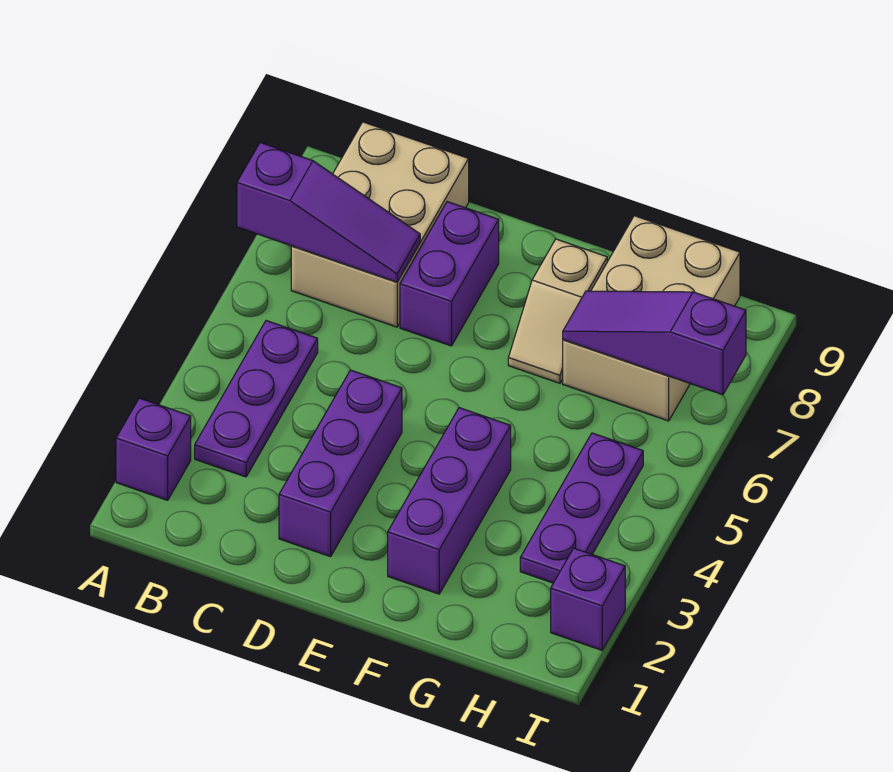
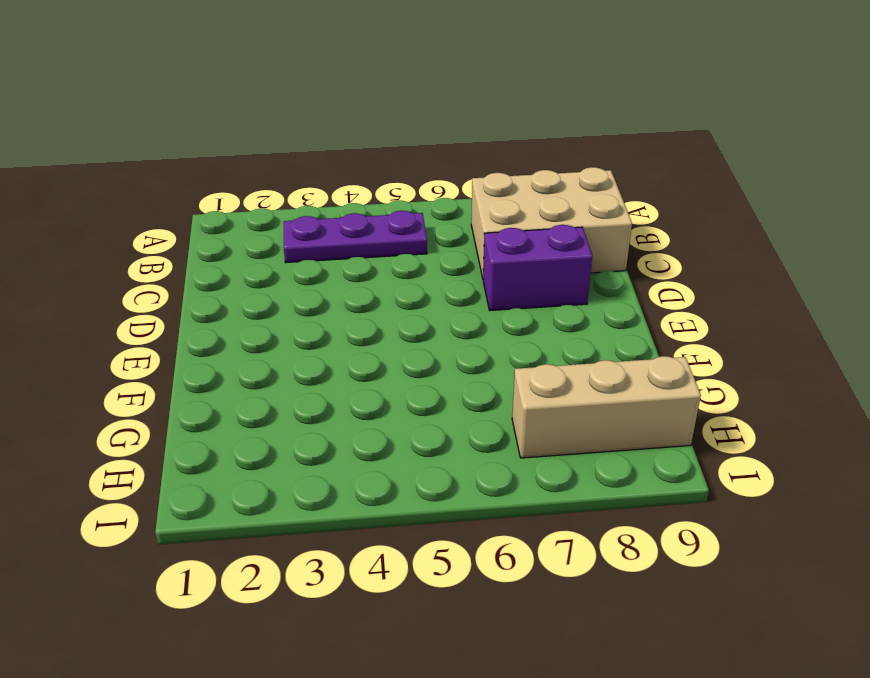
tan brick H7:H9 level 1 -> tan brick G7:H9 level 1
none -> purple brick A2 level 1
none -> purple brick D2:D4 level 1
none -> purple brick F2:F4 level 1

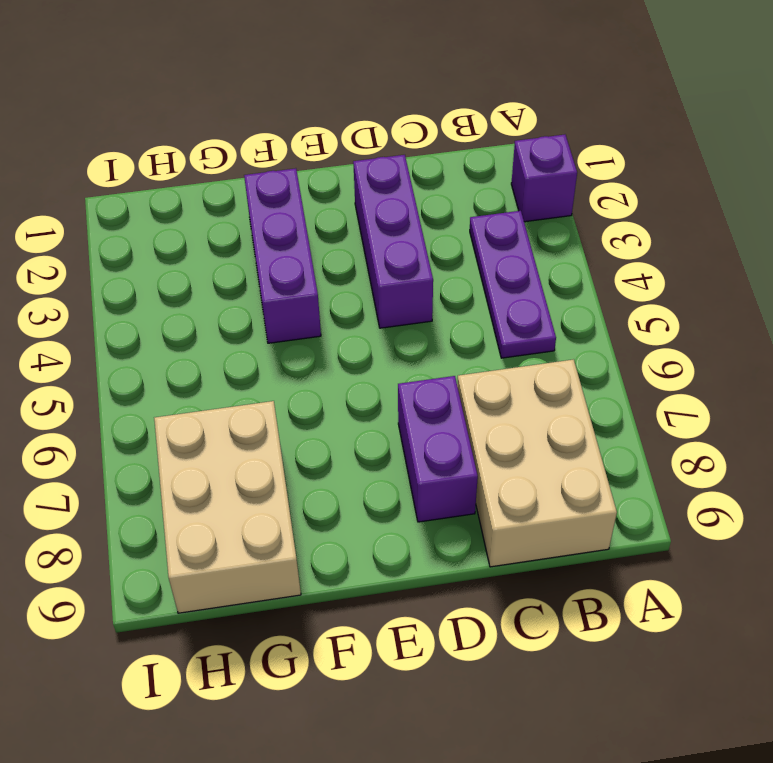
none -> tan slope F7:F8 level 1 top 8
none -> purple plate H3:H5 level 1
none -> purple brick I2 level 1

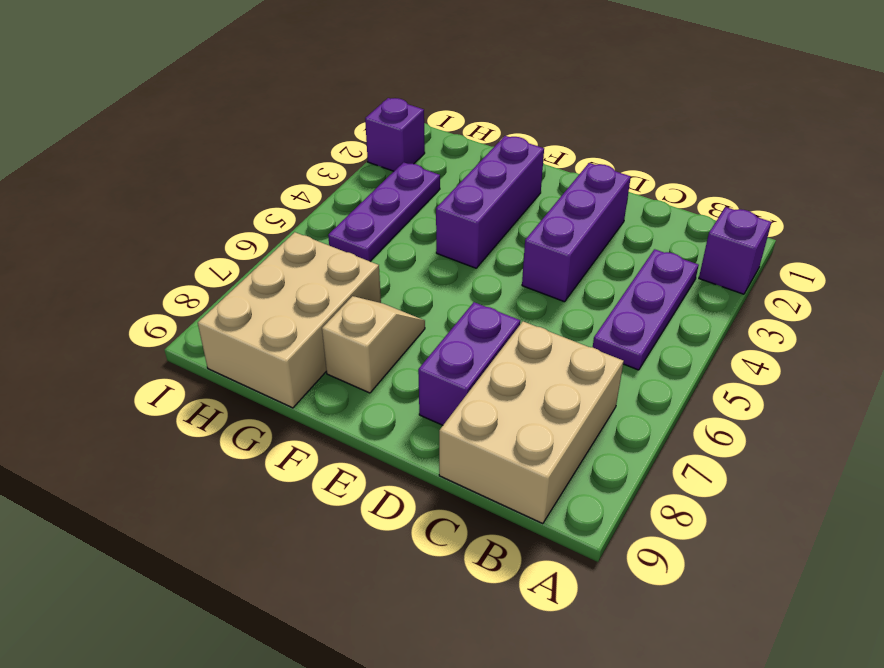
none -> purple slope A7:C7 level 2 top A
none -> purple slope G7:I7 level 2 top I

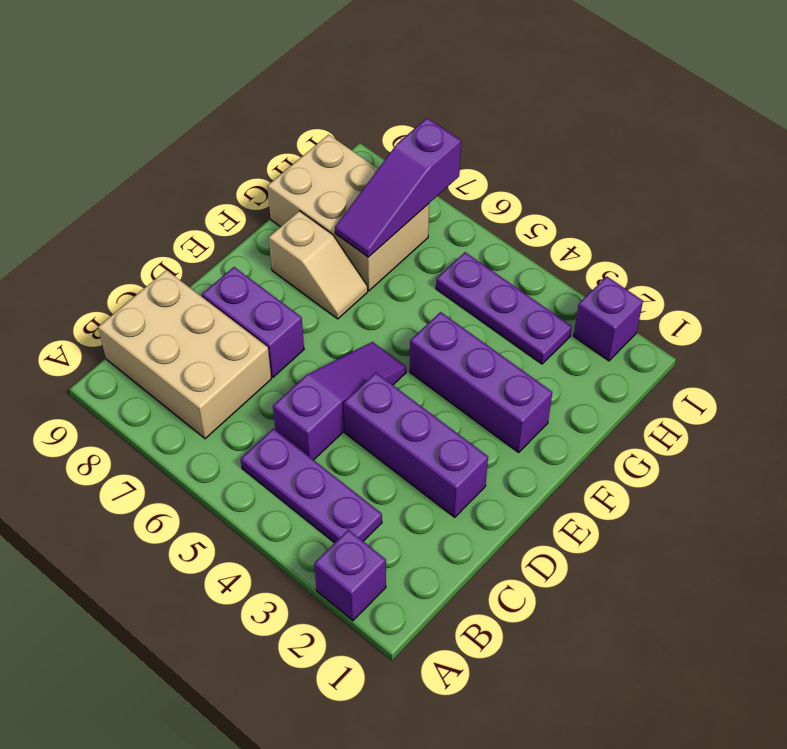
purple slope C5:E5 level 1 top C -> purple slope A7:C7 level 2 top A

